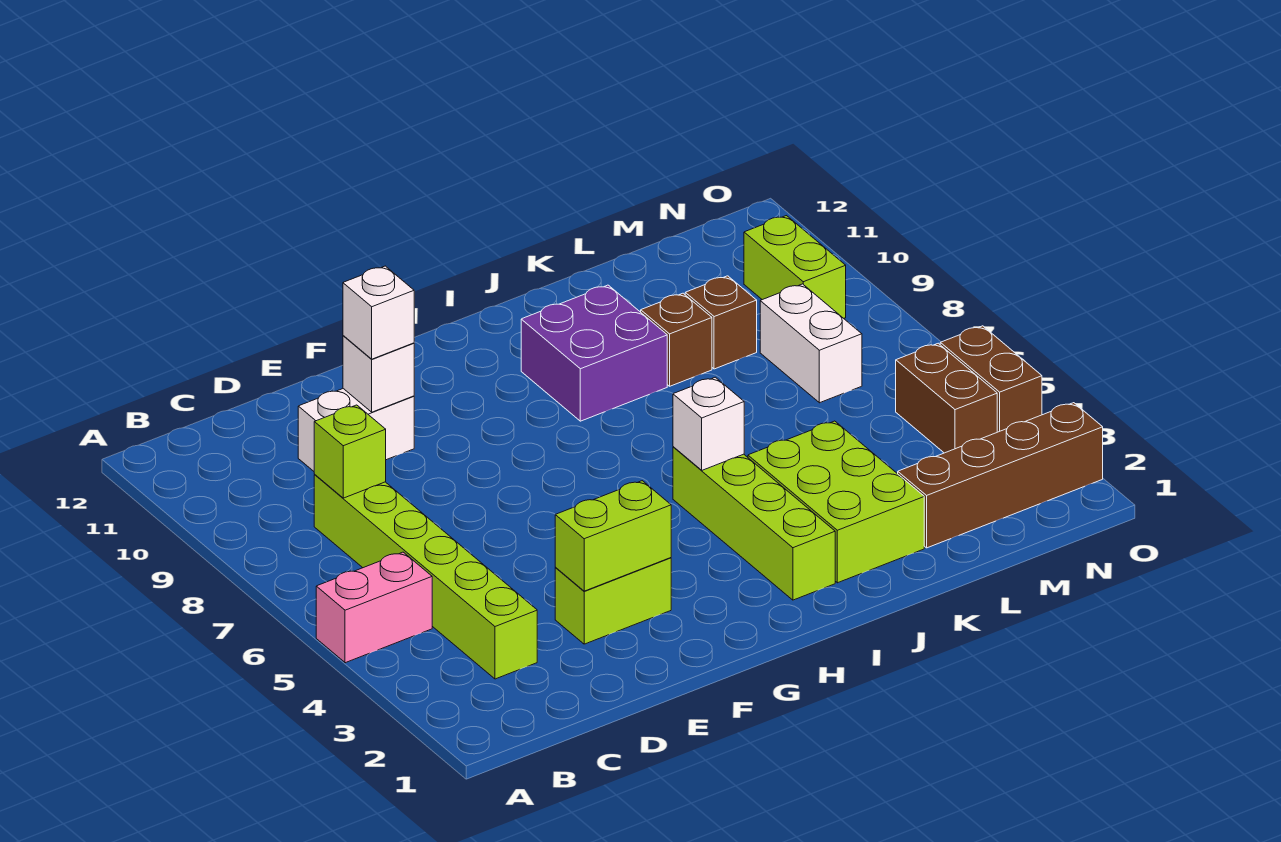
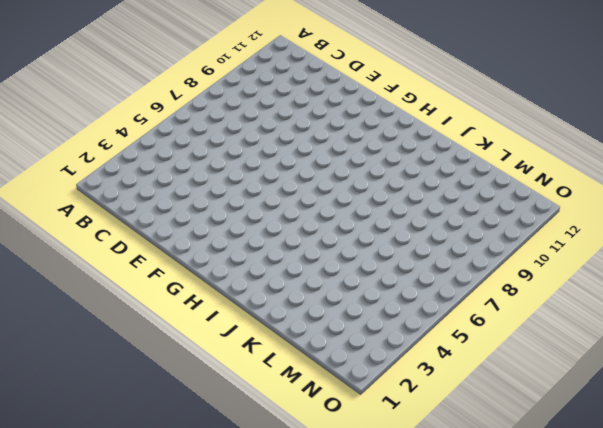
none -> pink brick A5:B5 level 1
none -> lime brick C3:C8 level 1
none -> white brick D10:E10 level 1

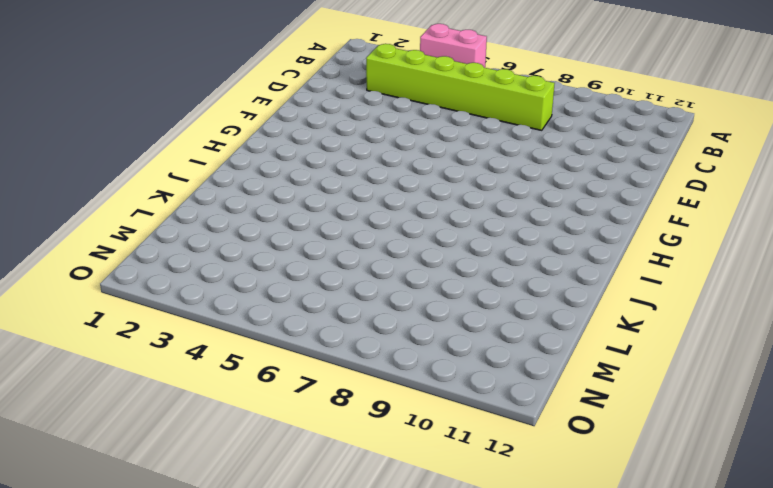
pink brick A4:A5 level 1 -> pink brick A5:B5 level 1
none -> white brick D10:E10 level 1
none -> lime brick E3:F3 level 1
none -> lime brick I2:I5 level 1

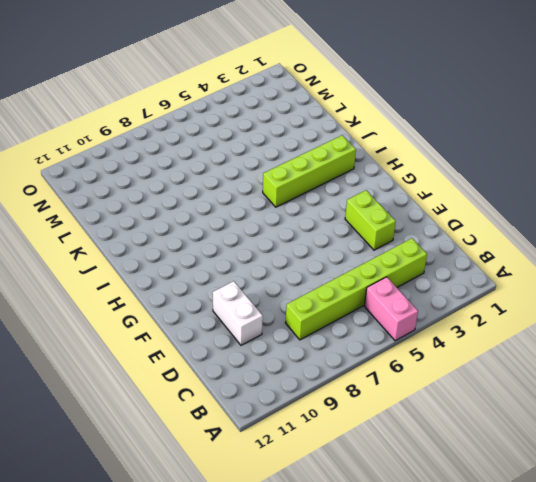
none -> purple brick I9:J10 level 1
none -> lime brick J2:K4 level 1
none -> brown brick K9 level 1

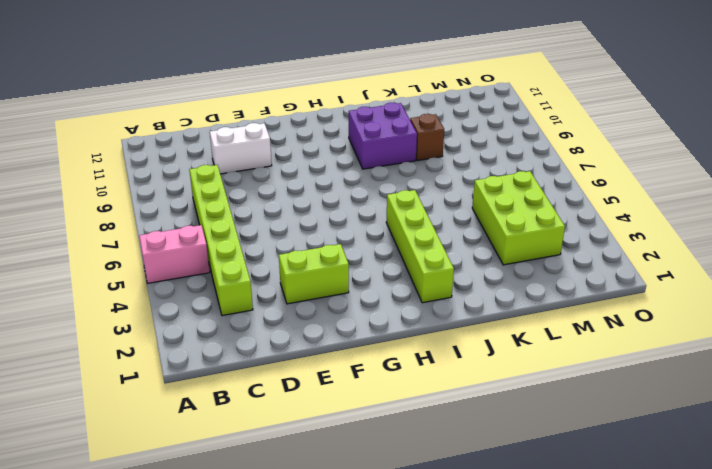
lime brick L3:M5 level 1 -> lime brick J2:K4 level 1
none -> brown brick L2:O2 level 1
none -> brown brick L9 level 1
none -> white brick M7:M8 level 1

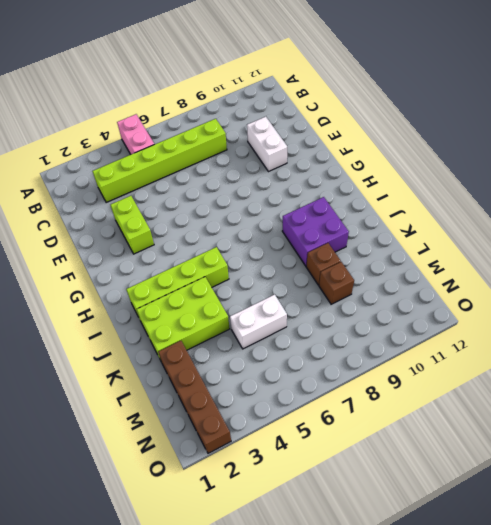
white brick L5:L6 level 1 -> white brick M7:M8 level 1
none -> brown brick N4:N5 level 1
none -> lime brick N9:N10 level 1
none -> brown brick O4:O5 level 1

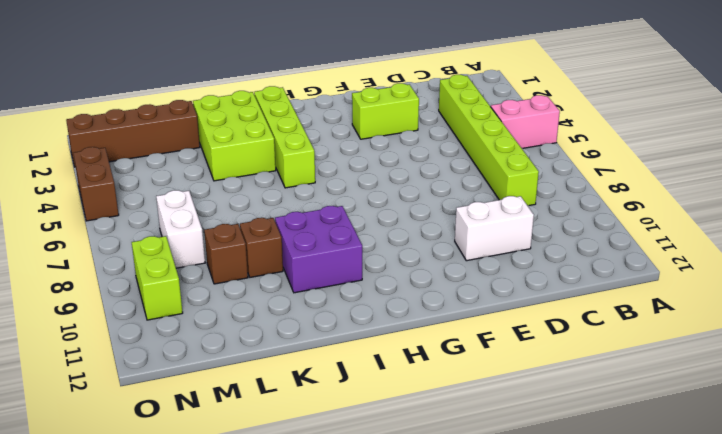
none -> brown brick N4:N5 level 1
none -> lime brick C8 level 2
none -> lime brick E3:F3 level 2

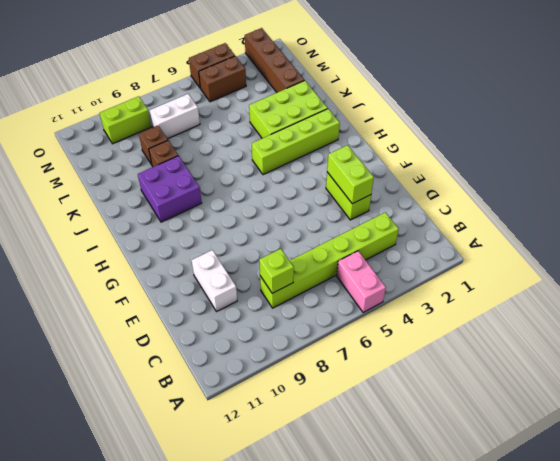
none -> white brick E10 level 2
none -> white brick I5 level 2
none -> white brick E10 level 3

